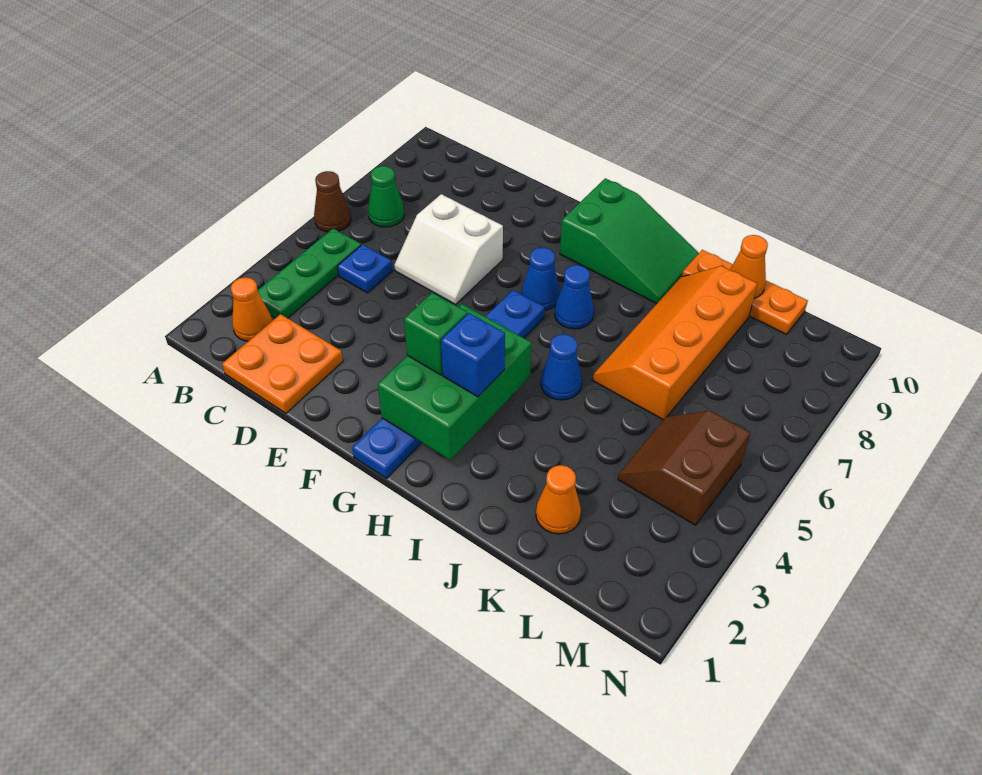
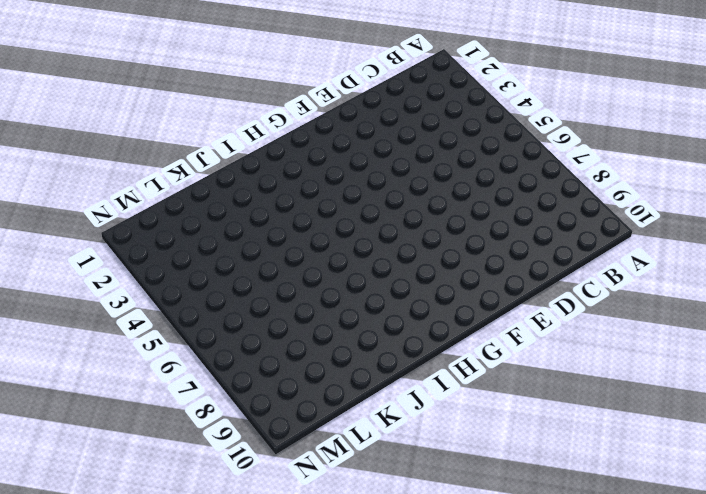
none -> brown cone A6 level 1
none -> orange cone B2 level 1
none -> green plate B3:B5 level 1

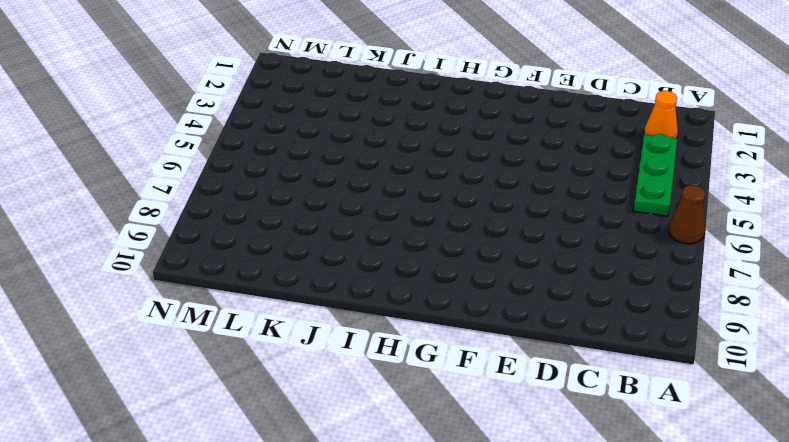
none -> green cone B7 level 1
none -> orange plate C1:D2 level 1
none -> blue plate C5 level 1

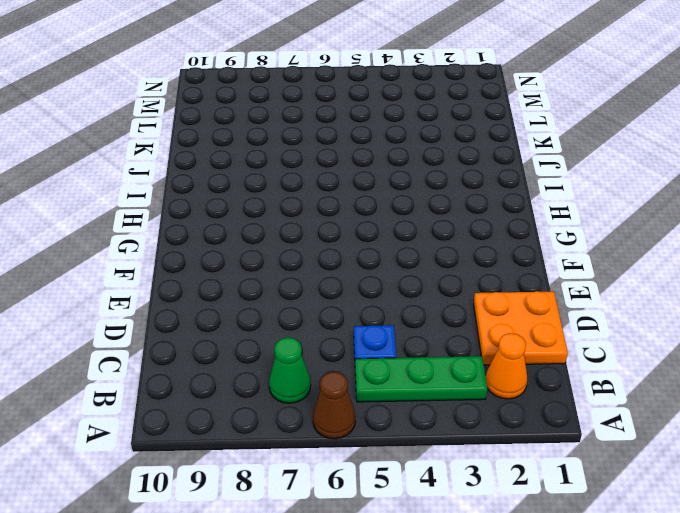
none -> white slope D6:E7 level 1 top 7
none -> blue plate G1:G6 level 1
none -> blue cone G7 level 1

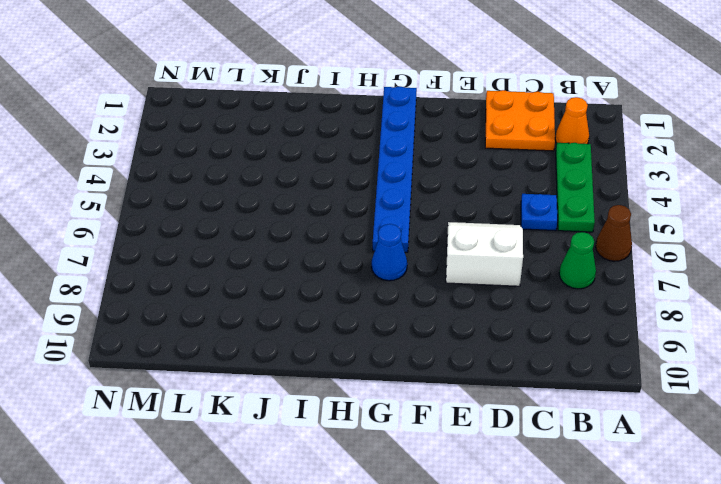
none -> green slope G9:I10 level 1 top G
none -> blue cone H7 level 1
none -> blue cone I5 level 1

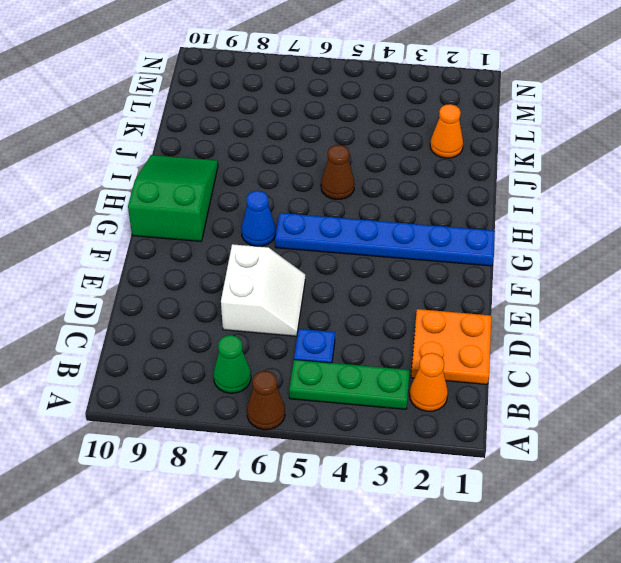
brown cone I5 level 1 -> blue cone I5 level 1
none -> blue cone H7 level 1
none -> orange slope J6:K9 level 1 top K
none -> orange plate J10:L10 level 1

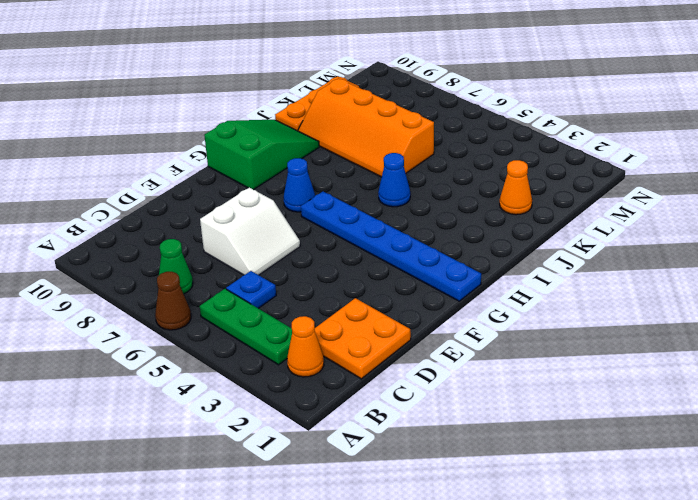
none -> blue cone H7 level 1
none -> brown slope L4:M5 level 1 top M
none -> green brick G2:H4 level 2

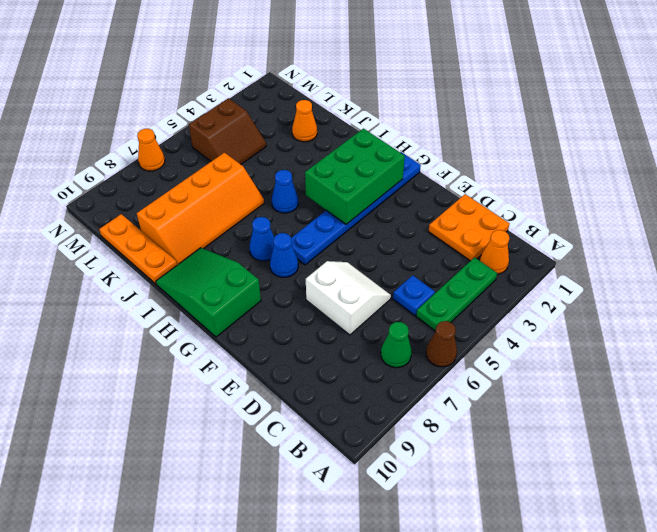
orange cone N7 level 1 -> orange cone K10 level 2
none -> green brick G3 level 3
none -> blue brick H3 level 3

